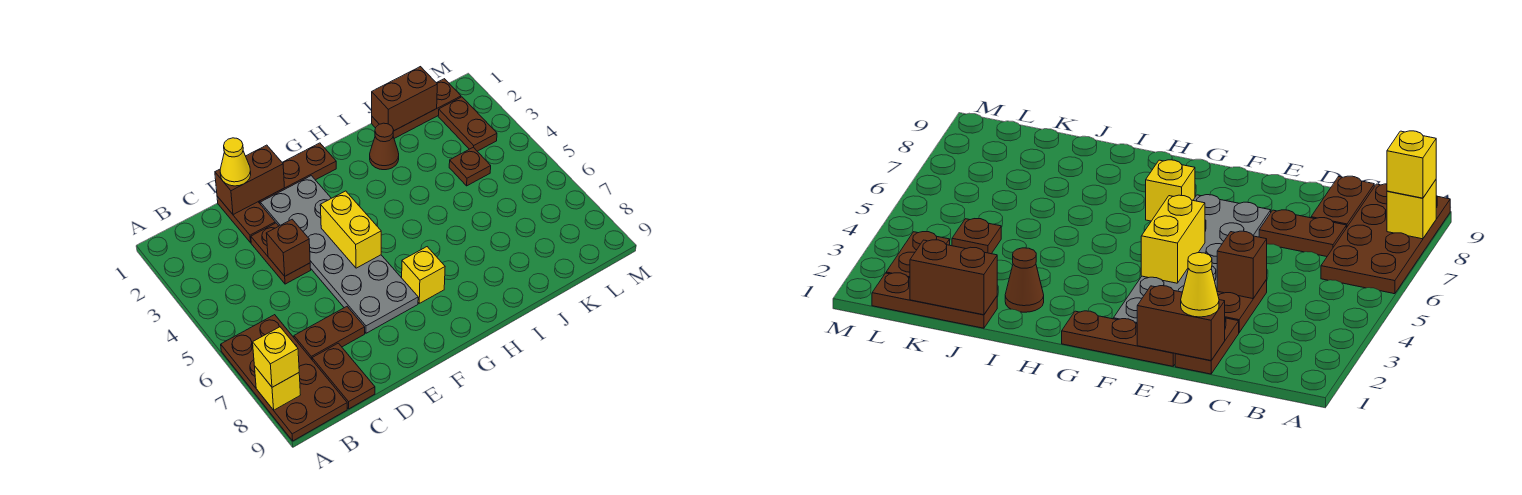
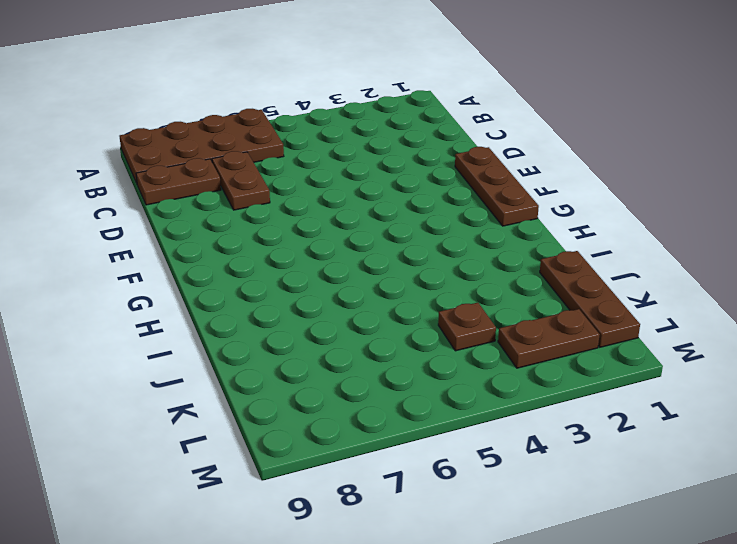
none -> brown plate D1:D2 level 1
none -> brown plate D3:D4 level 1
none -> grey plate E2:F7 level 1

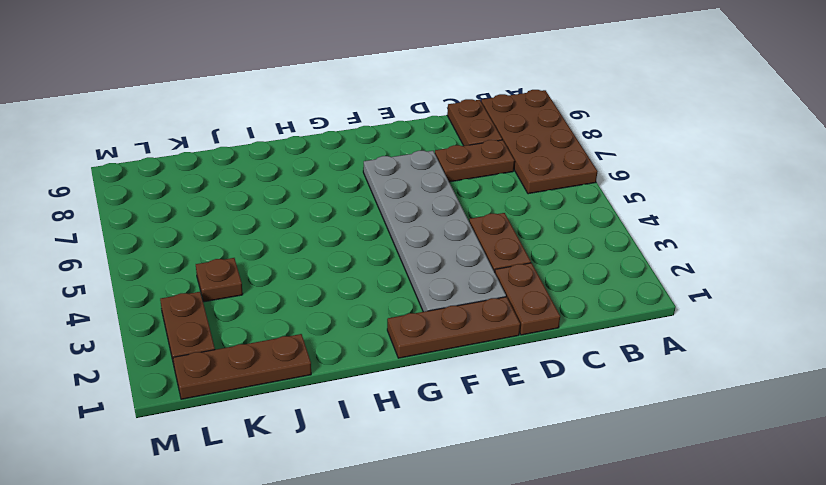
none -> yellow brick G7 level 1
none -> brown cone I2 level 1
none -> yellow brick A8 level 2

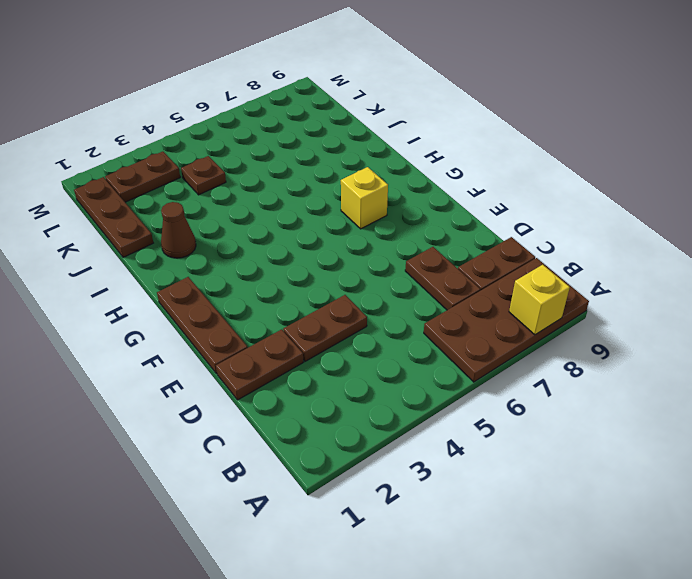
none -> grey plate E2:F7 level 1
none -> brown brick D1:E1 level 2
none -> brown brick D4 level 2

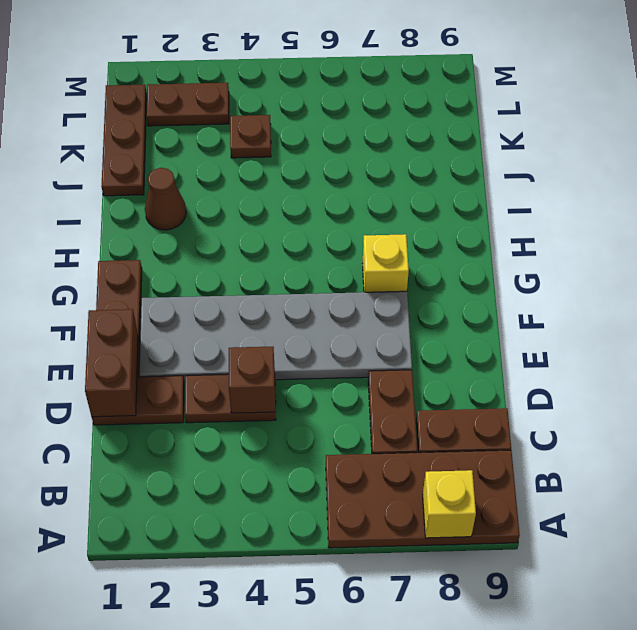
none -> yellow brick F4:F5 level 2
none -> brown brick J1:K1 level 2
none -> yellow brick A8 level 3

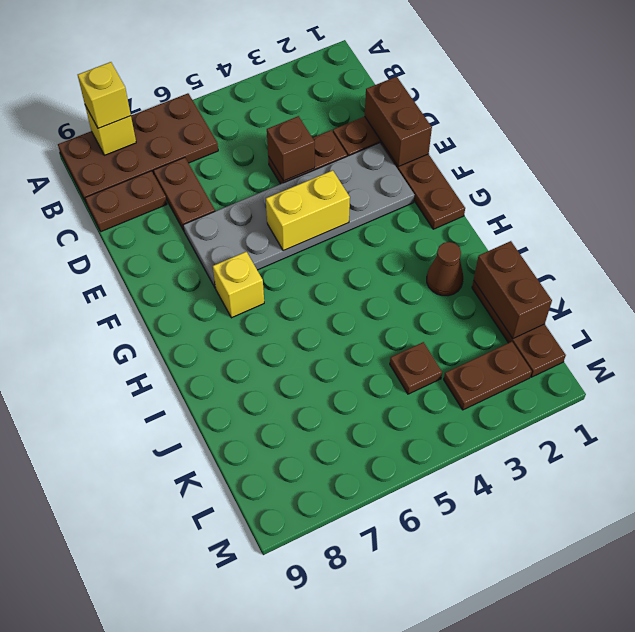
none -> yellow cone D1 level 3

